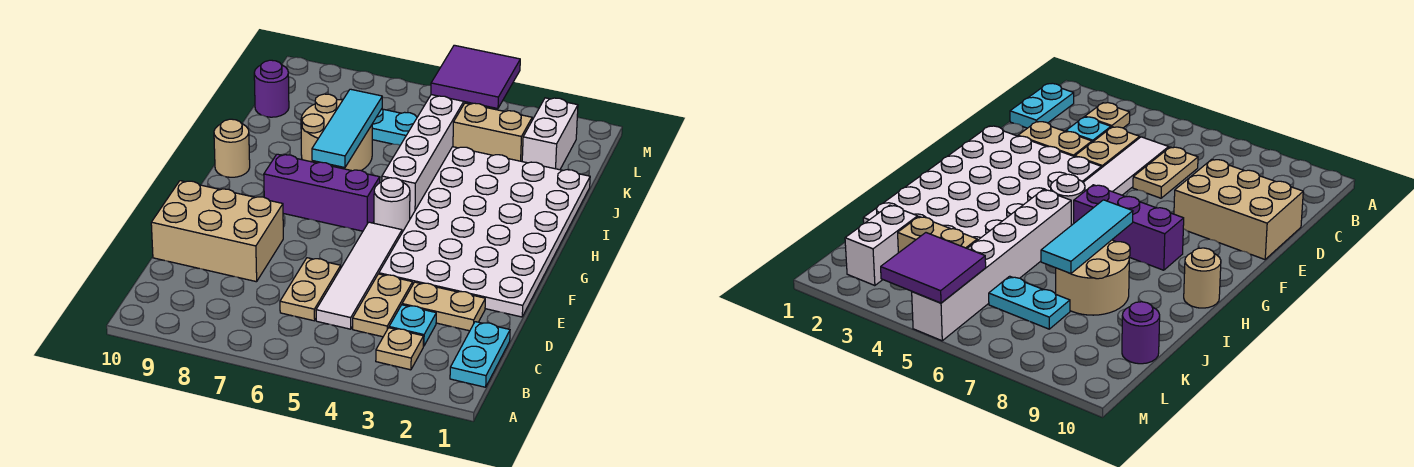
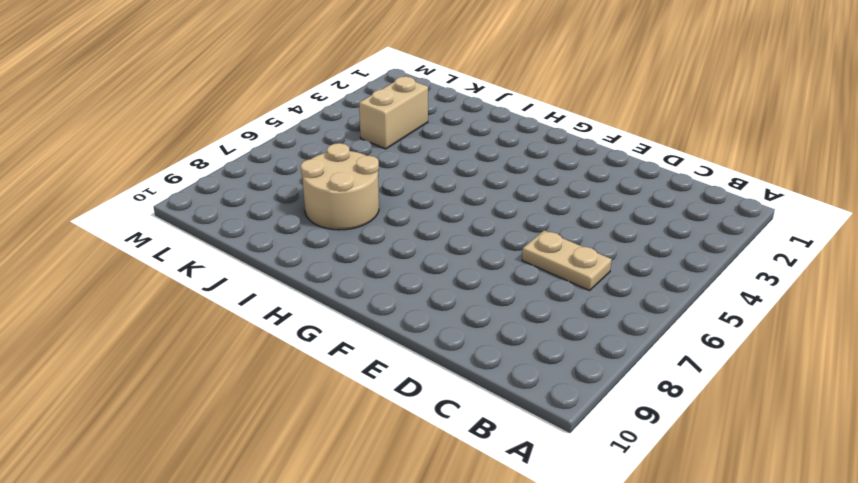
none -> cyan plate B1:C1 level 1
none -> tan plate B3 level 1
none -> cyan plate C3 level 1

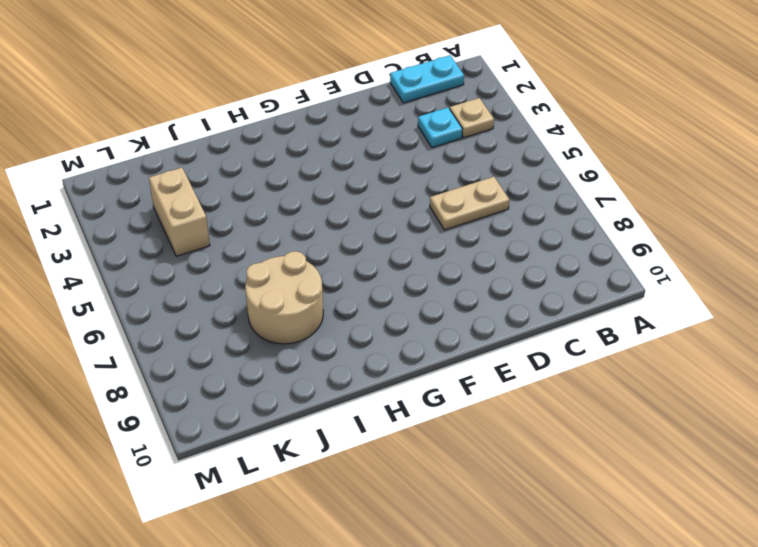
none -> tan plate C4:D4 level 1
none -> white tile C5:F5 level 1
none -> tan plate D2:D3 level 1

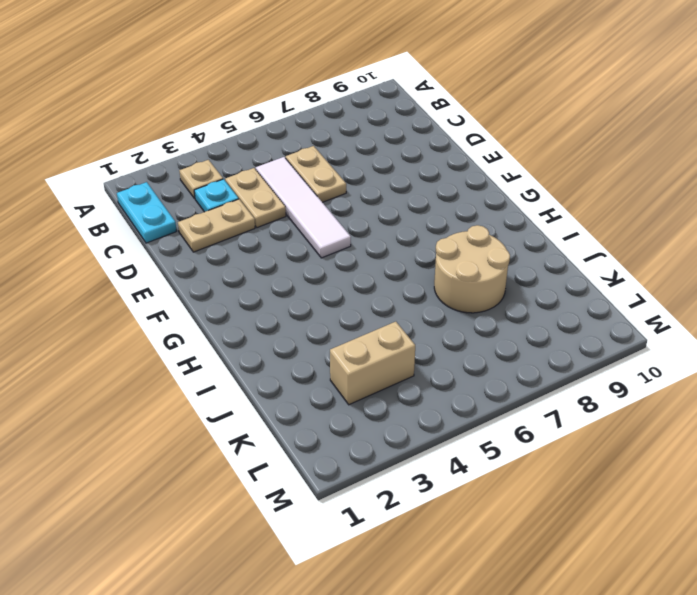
none -> tan brick D8:E10 level 1
none -> white plate E1:J4 level 1
none -> white round brick G5 level 1

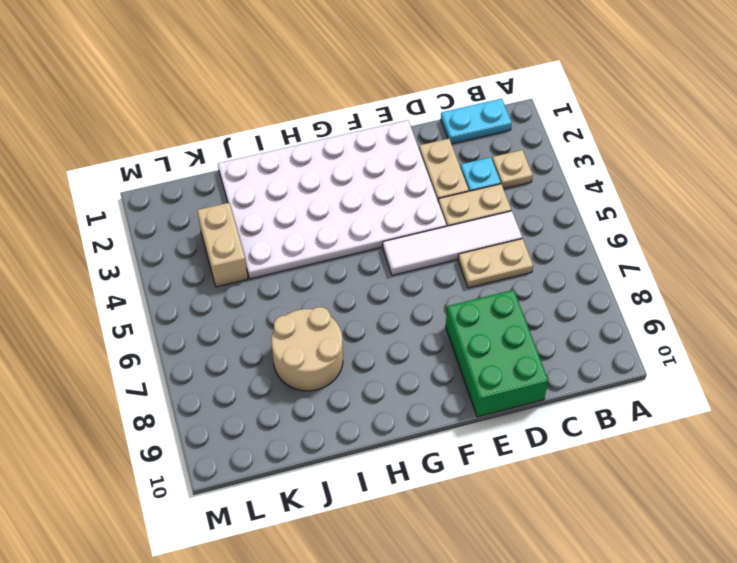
green brick D8:E10 level 1 -> tan brick D8:E10 level 1
none -> white round brick G5 level 1
none -> purple brick G6:G8 level 1
none -> white brick H5:M5 level 1

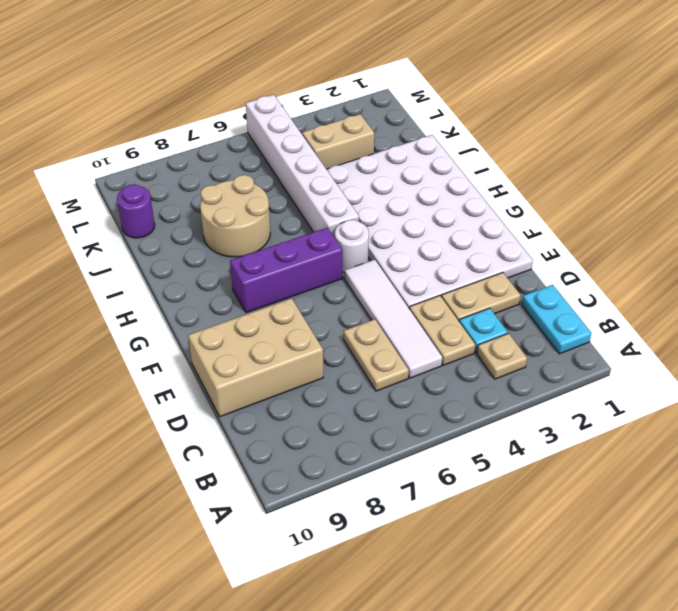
none -> tan round brick H10 level 1
none -> white brick K2:L2 level 1
none -> cyan plate K6:K7 level 1

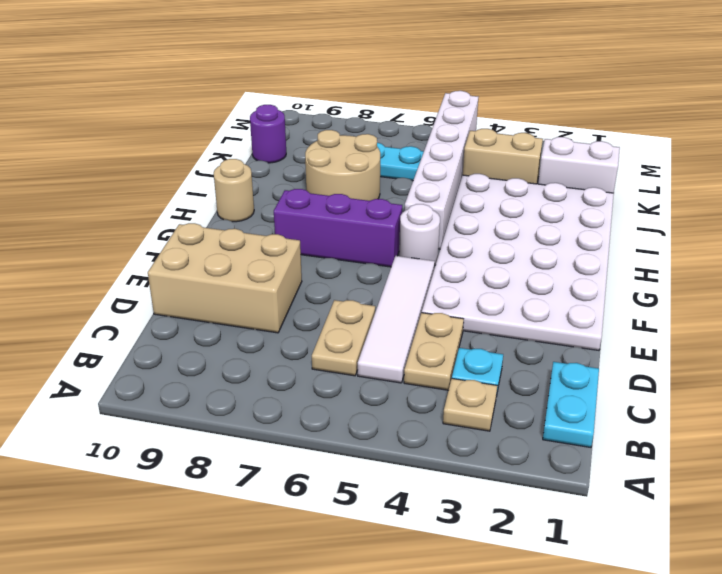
white brick K1:K2 level 1 -> white brick K2:L2 level 1
none -> tan plate D2:D3 level 1
none -> cyan tile H7:J7 level 2
none -> purple tile L4:M5 level 2

